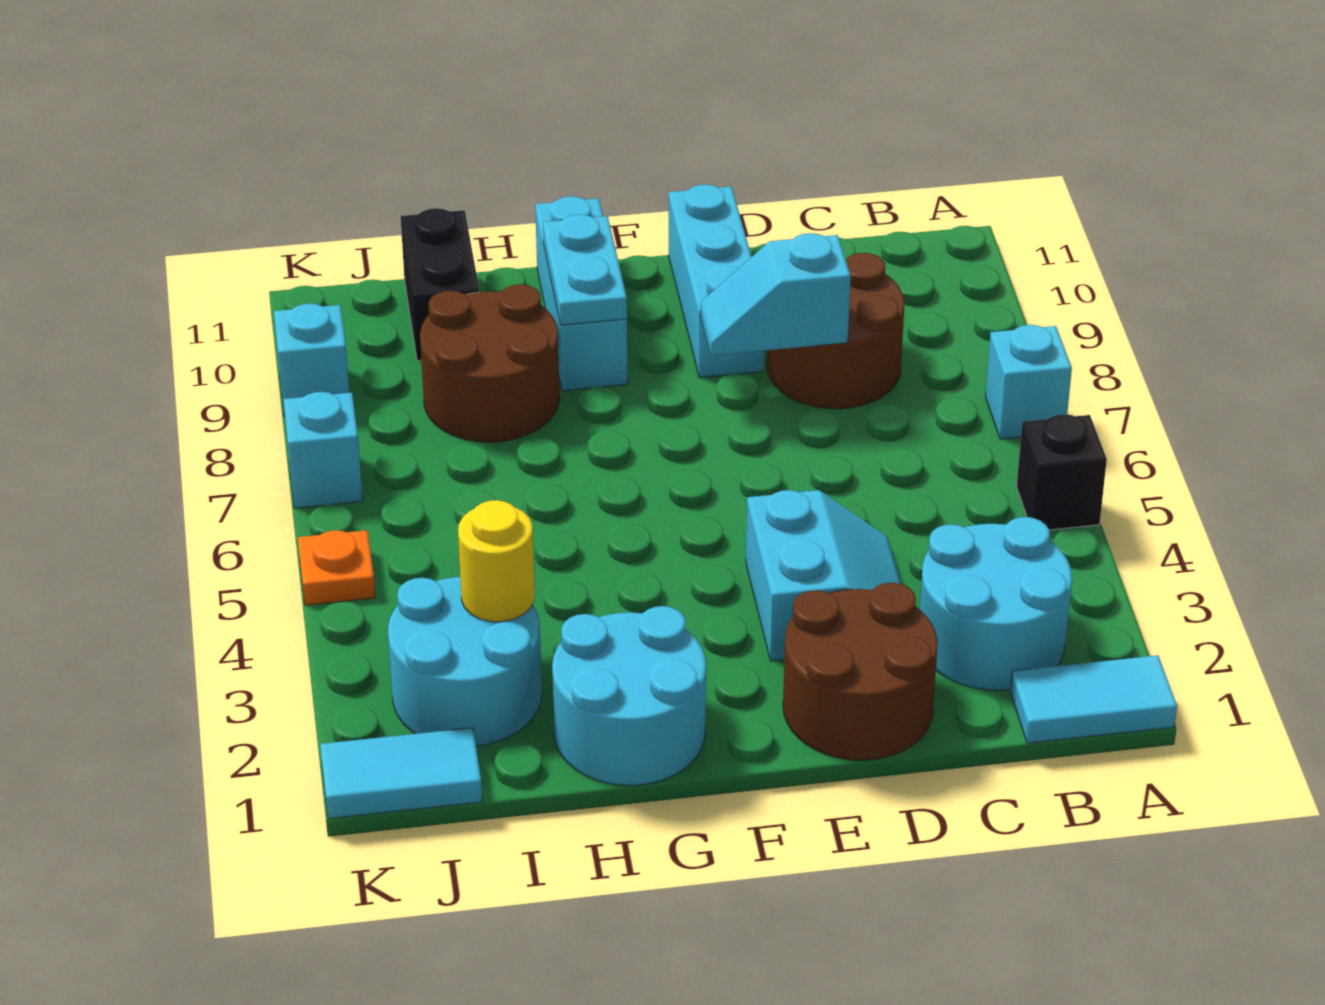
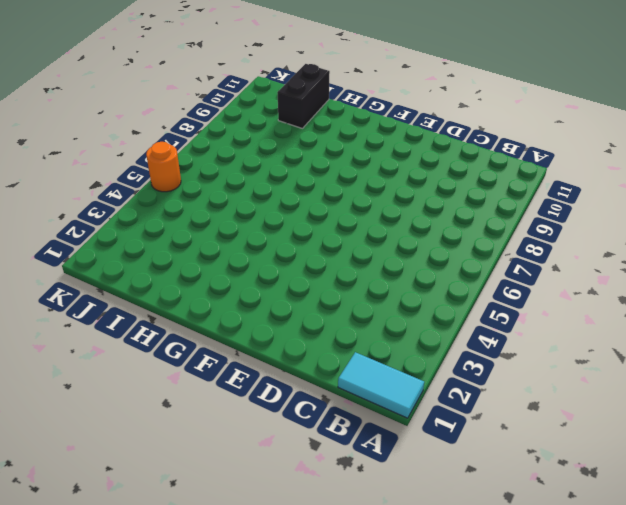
orange round brick K5 level 1 -> orange plate K5 level 1
none -> black brick A5 level 1
none -> cyan brick A7 level 1
none -> cyan round brick B2:C3 level 1

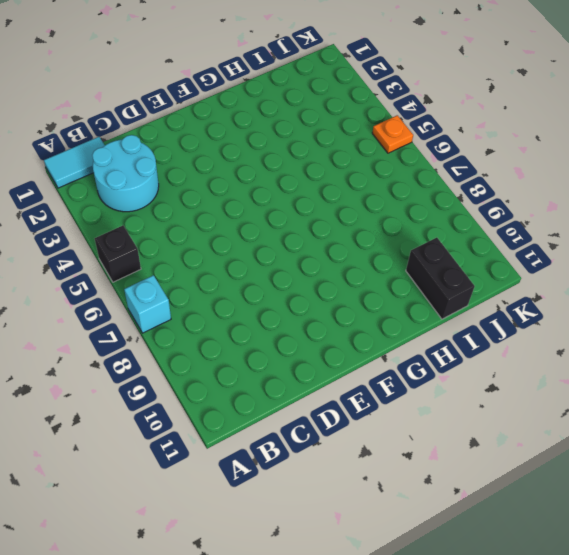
none -> brown round brick C8:D9 level 1
none -> brown round brick D1:E2 level 1
none -> cyan slope D3:E4 level 1 top E

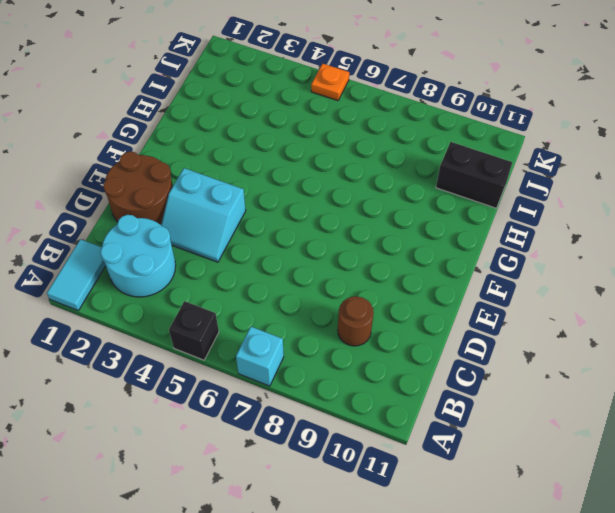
brown round brick C9 level 1 -> brown round brick C8:D9 level 1
none -> cyan brick E9:E11 level 1
none -> cyan round brick G1:H2 level 1
none -> cyan brick G9:G11 level 1

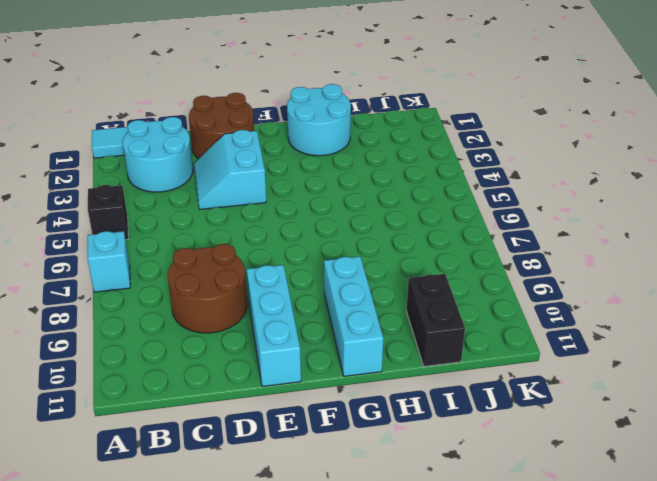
none -> brown round brick H8:I9 level 1
none -> cyan round brick I2:J3 level 1
none -> cyan tile J1:K1 level 1

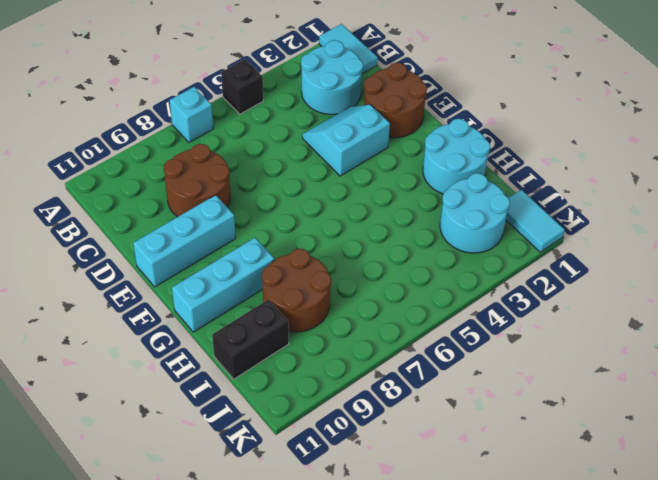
none -> orange plate K5 level 1
none -> cyan brick K7 level 1
none -> cyan brick K9 level 1

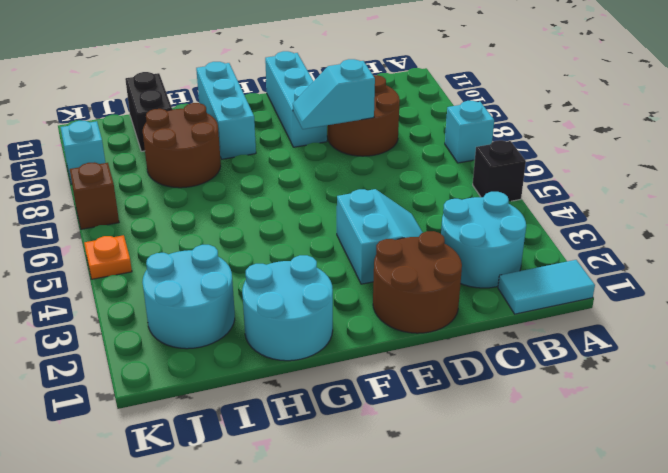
brown brick K7 level 1 -> cyan brick K7 level 1
none -> cyan tile J1:K1 level 1
none -> cyan plate G9:G10 level 2
none -> yellow round brick I3 level 2

